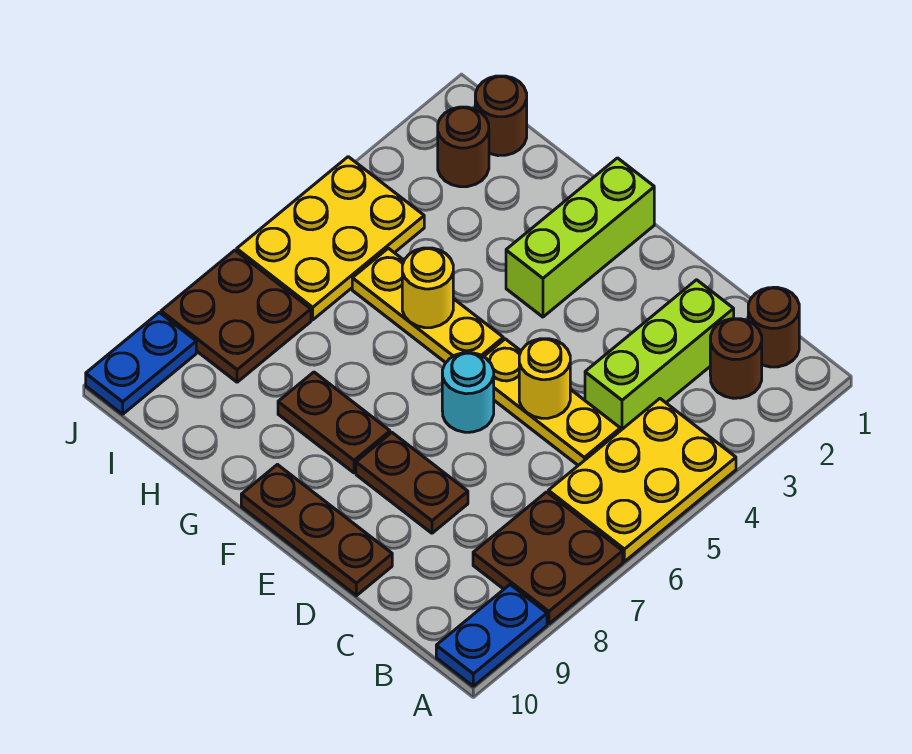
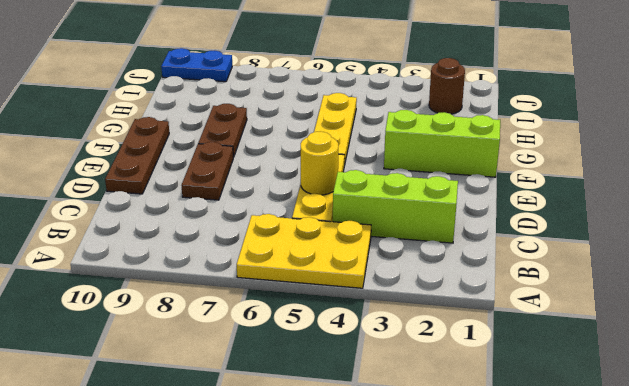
none -> brown plate A7:B8 level 1
none -> blue plate A9:A10 level 1
none -> brown round brick B1 level 1

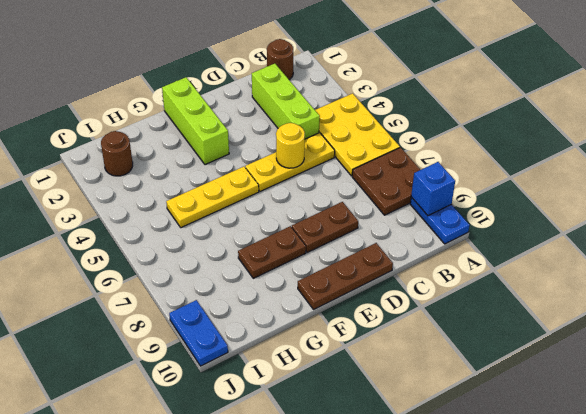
blue brick A9 level 2 -> none
none -> brown round brick B2 level 1
none -> cyan round brick E6 level 1
none -> brown round brick I1 level 1

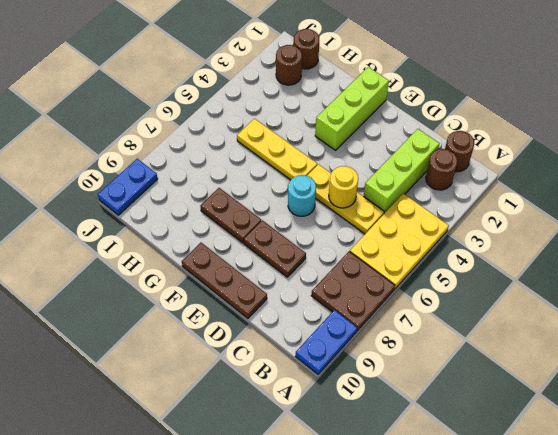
none -> yellow plate I4:J6 level 1
none -> brown plate I7:J8 level 1
none -> yellow round brick G5 level 2

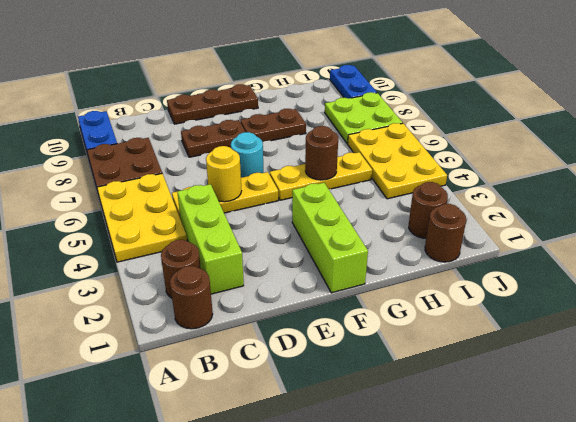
brown round brick G5 level 2 -> yellow round brick G5 level 2
lime plate I7:J8 level 1 -> brown plate I7:J8 level 1

